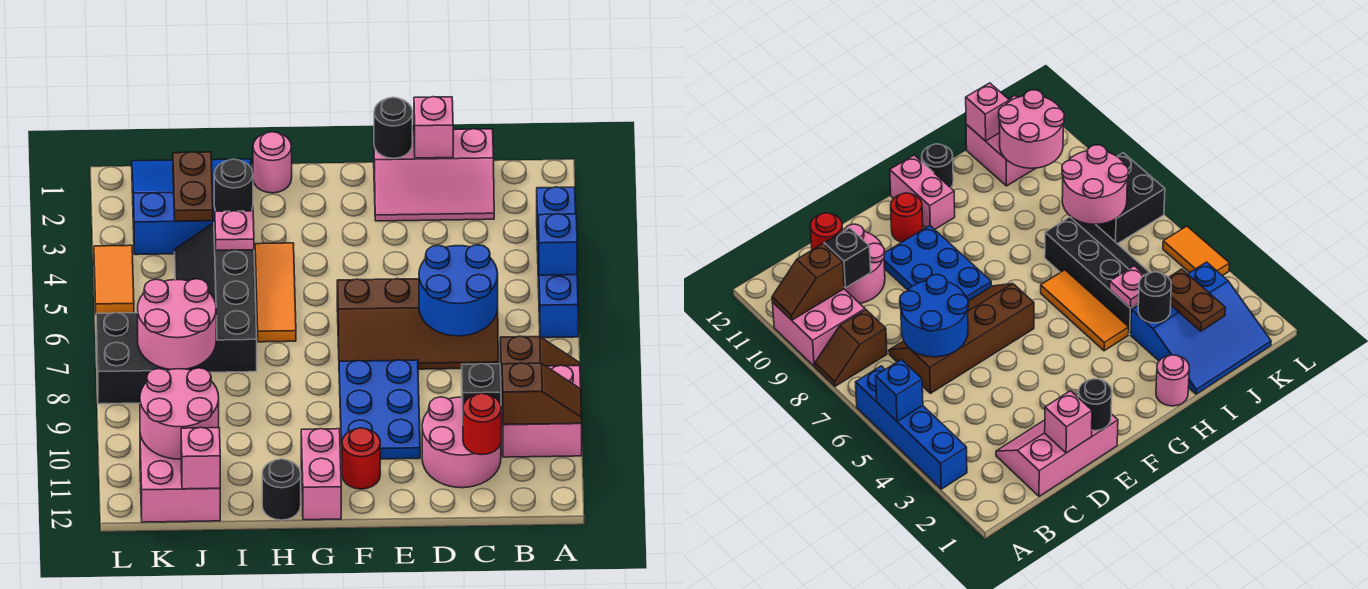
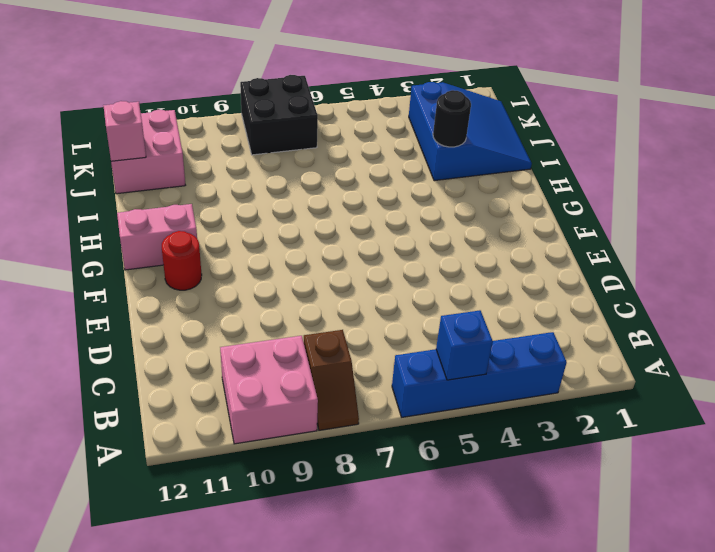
none -> pink slope C1:E2 level 1 top 1
none -> brown slope C6:F7 level 1 top 6
none -> pink round brick C10:D11 level 1
none -> blue plate E8:F10 level 1

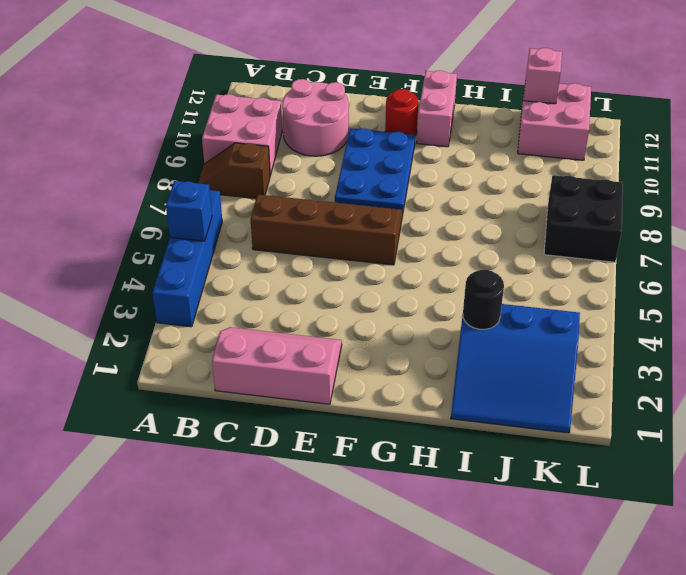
none -> pink round brick H1 level 1
none -> orange tile H4:H6 level 1
none -> black round brick H12 level 1
none -> black slope I4:J7 level 1 top I

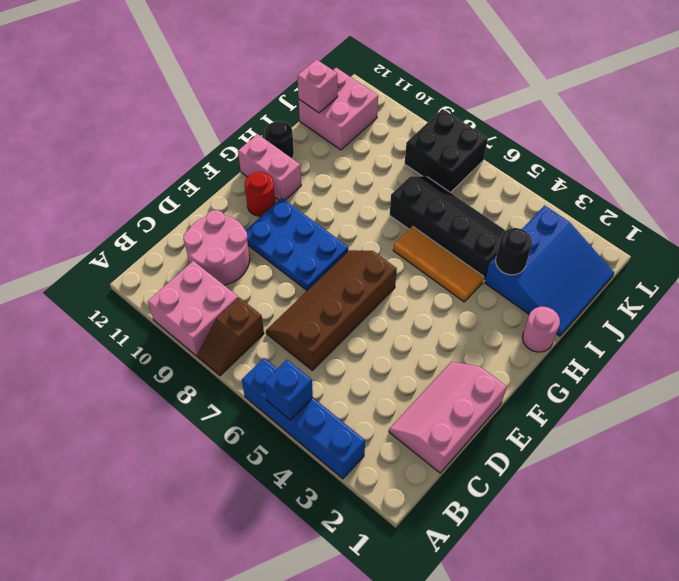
none -> orange tile L4:L5 level 1
none -> brown slope A10:B10 level 2 top B
none -> blue round brick C6:D7 level 2
none -> black brick C10 level 2

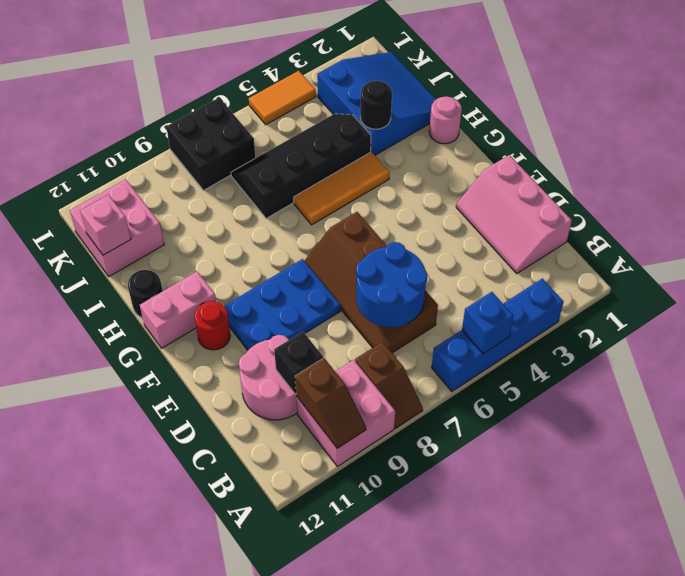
none -> red round brick C11 level 2
none -> pink brick D1 level 2
none -> black round brick E1 level 2
none -> pink plate I4 level 2

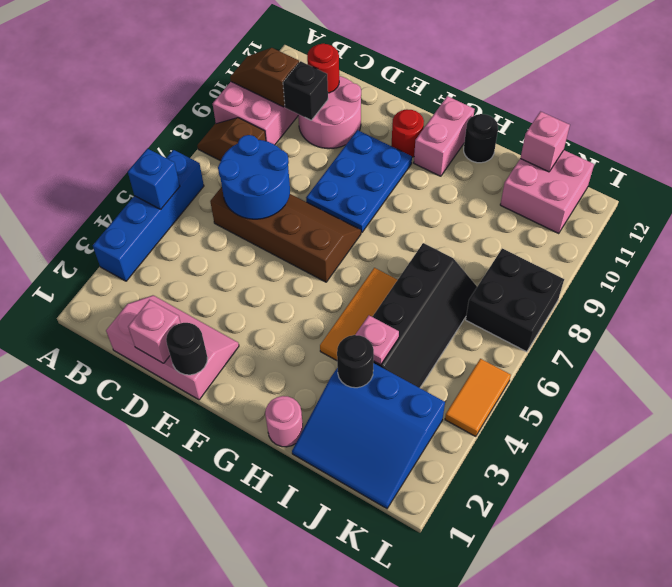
none -> brown plate J2:J3 level 2
none -> pink round brick J7:K8 level 2
none -> pink round brick J10:K11 level 2

